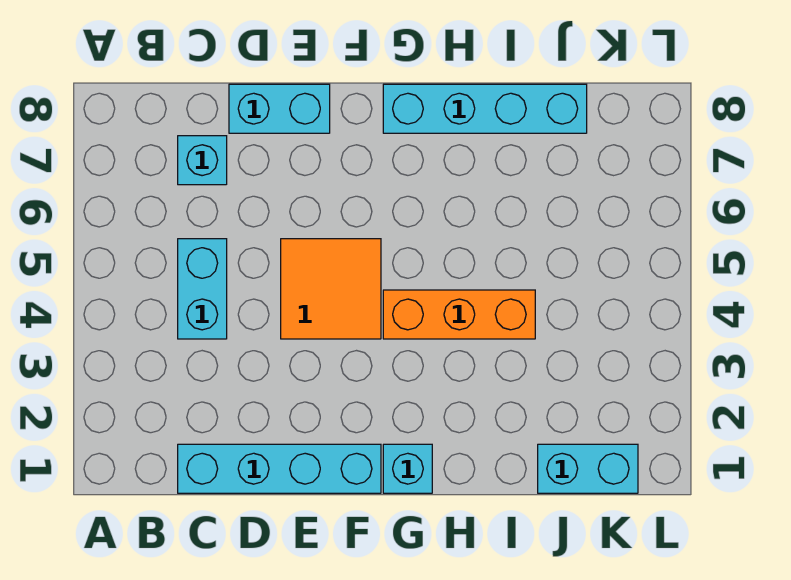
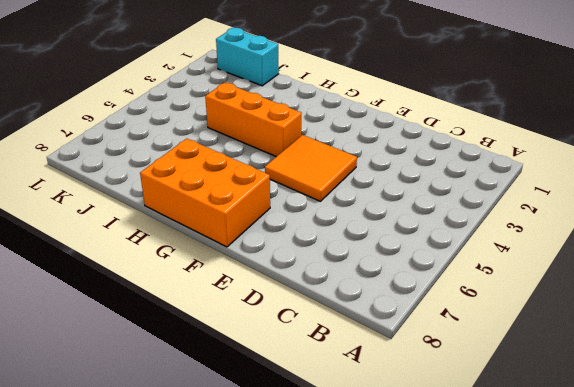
orange brick F7:H8 level 1 -> cyan brick G8:J8 level 1
none -> cyan brick C1:F1 level 1
none -> cyan brick C4:C5 level 1

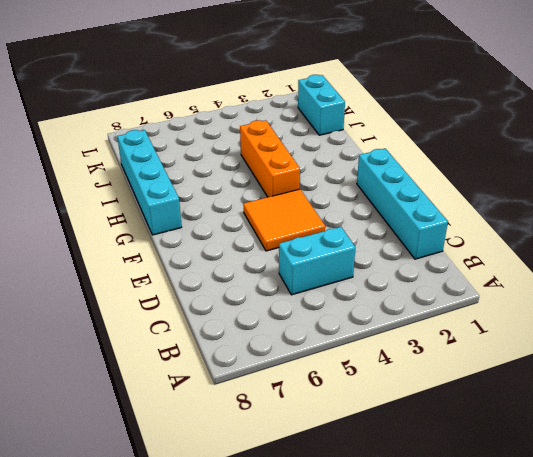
none -> cyan brick C7 level 1
none -> cyan brick D8:E8 level 1

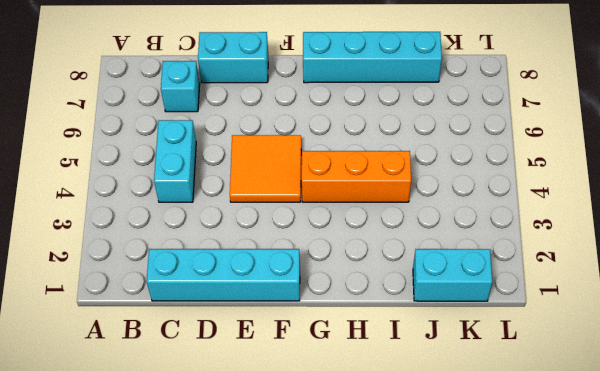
none -> cyan brick G1 level 1

